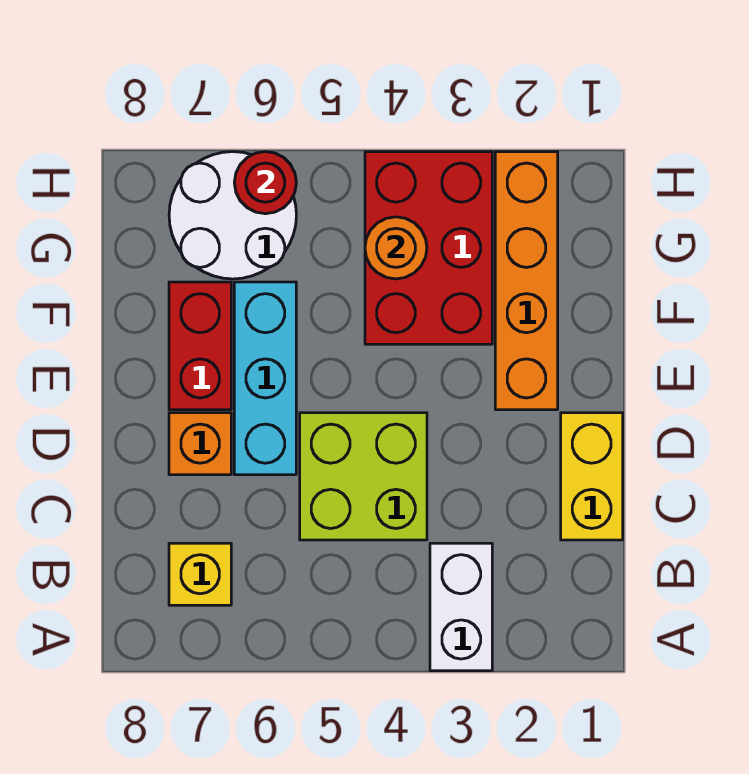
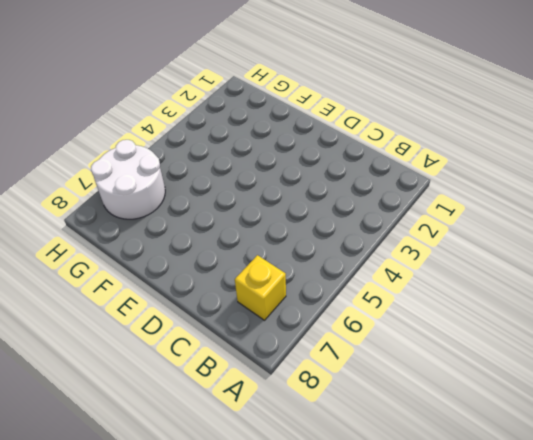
none -> white brick A3:B3 level 1
none -> yellow brick C1:D1 level 1
none -> lime brick C4:D5 level 1

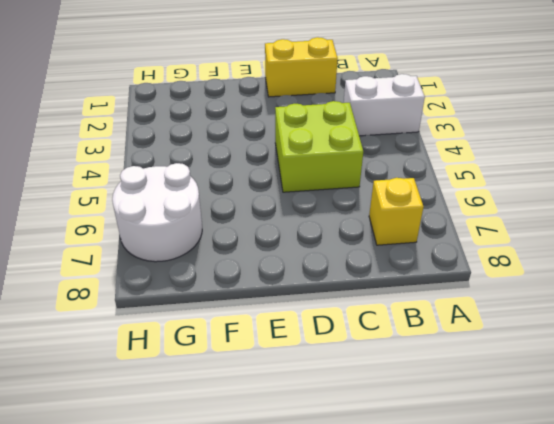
none -> cyan brick D6:F6 level 1
none -> orange brick D7 level 1
none -> orange brick E2:H2 level 1

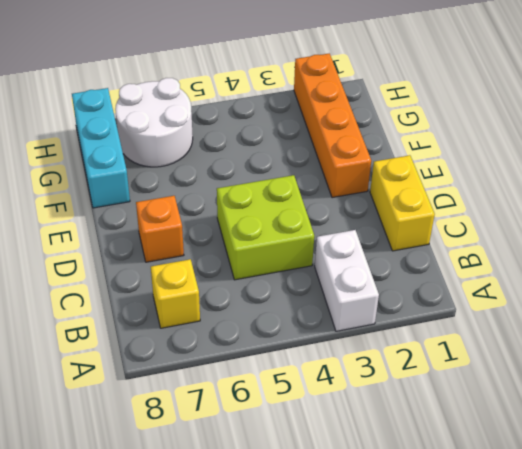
cyan brick F8:H8 level 1 -> cyan brick D6:F6 level 1
none -> red brick E7:F7 level 1
none -> red brick F3:H4 level 1
none -> orange round brick G4 level 2

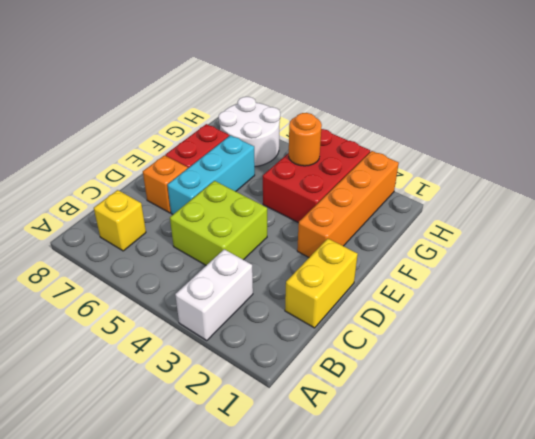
none -> red round brick H6 level 2

